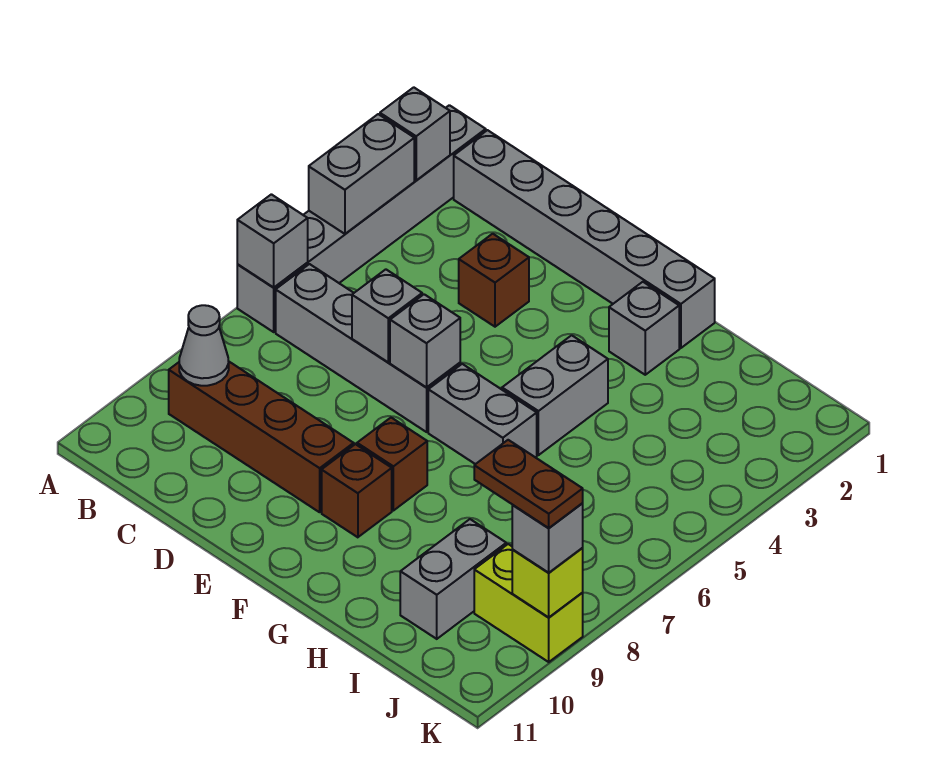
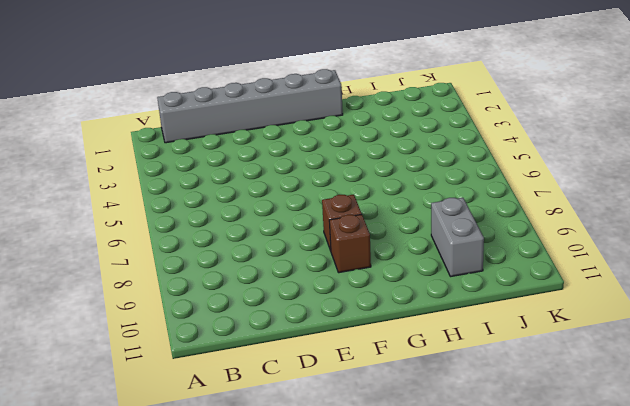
none -> grey brick A1:A6 level 1
none -> grey brick B6:E6 level 1
none -> brown brick B9:E9 level 1

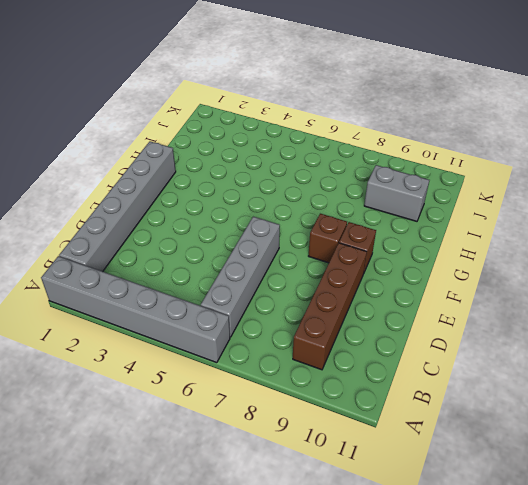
none -> brown brick D3 level 1
none -> grey brick F6:G6 level 1
none -> grey brick G2 level 1

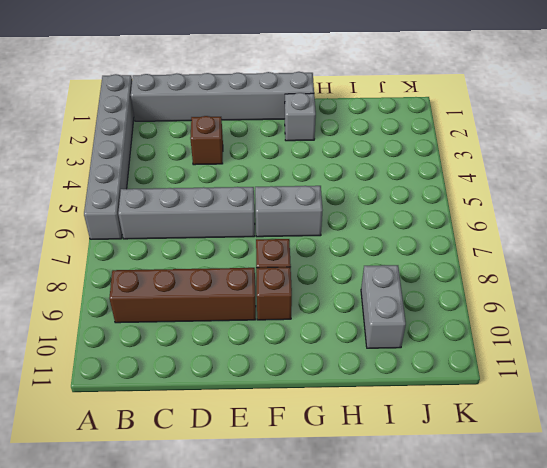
none -> grey brick G4:G5 level 1
none -> lime brick J9:K9 level 1
none -> grey brick A2 level 2

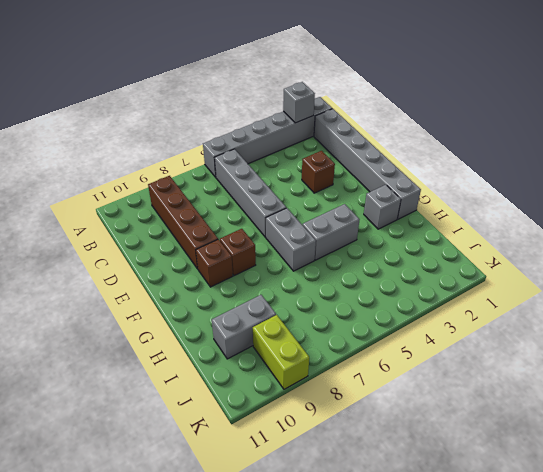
none -> grey brick A3:A4 level 2
none -> grey brick A6 level 2
none -> grey cone B9 level 2

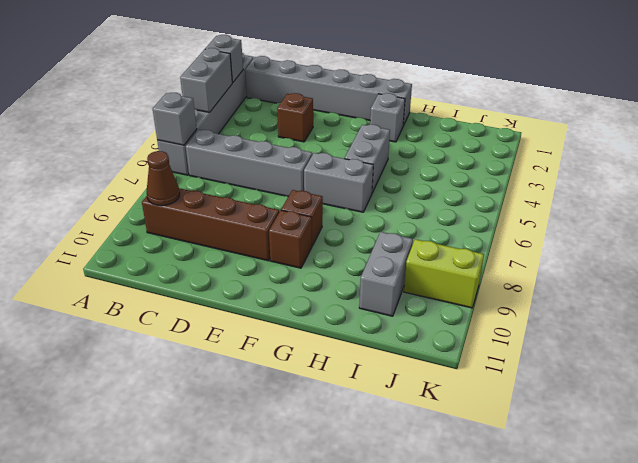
brown cone B9 level 2 -> grey cone B9 level 2
none -> grey brick D6 level 2
none -> grey brick E6 level 2
none -> lime brick K9 level 2

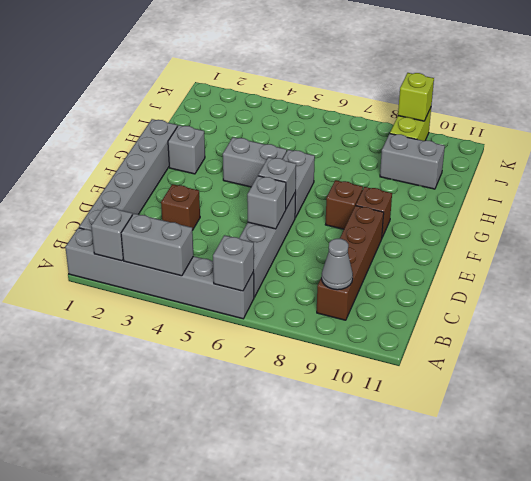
none -> grey brick K9 level 3
none -> brown plate J9:K9 level 4

